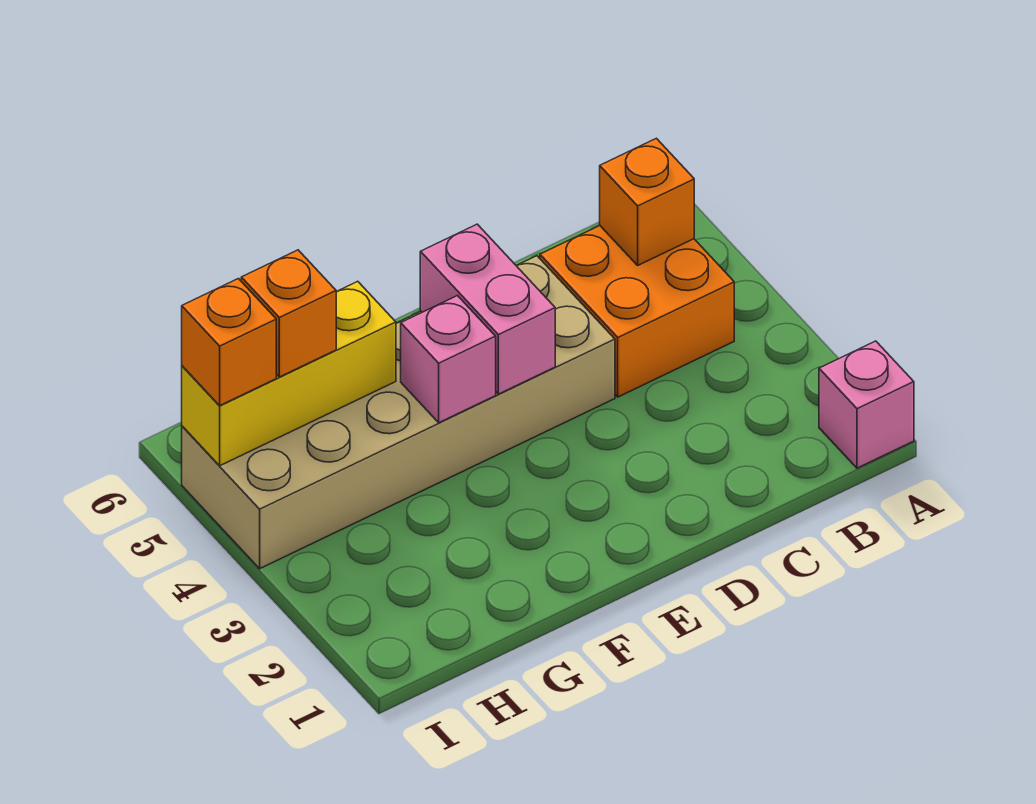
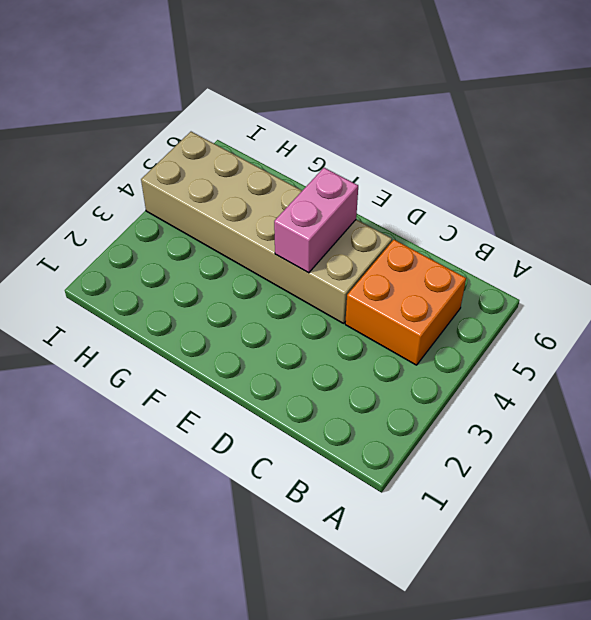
none -> pink brick A1 level 1
none -> orange brick B5 level 2

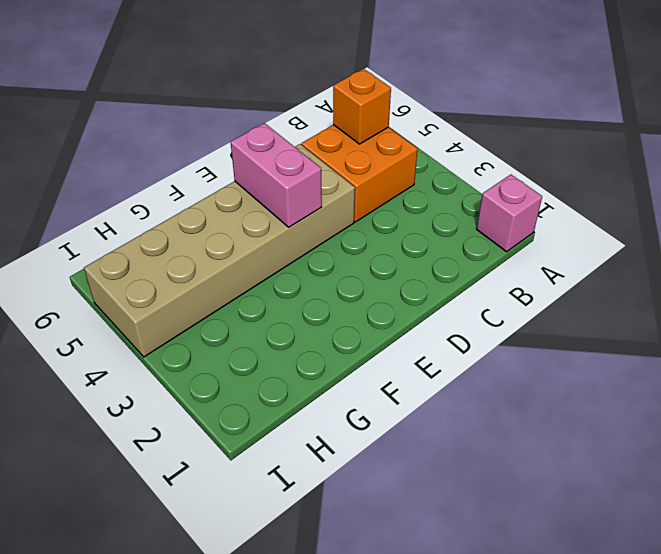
none -> pink brick F4 level 2
none -> yellow brick G5:I5 level 2

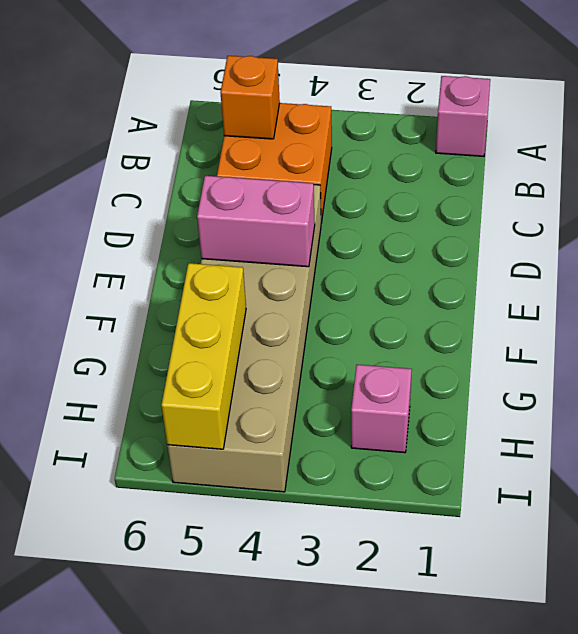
pink brick H2 level 1 -> pink brick F4 level 2
none -> orange brick H5 level 3
none -> orange brick I5 level 3

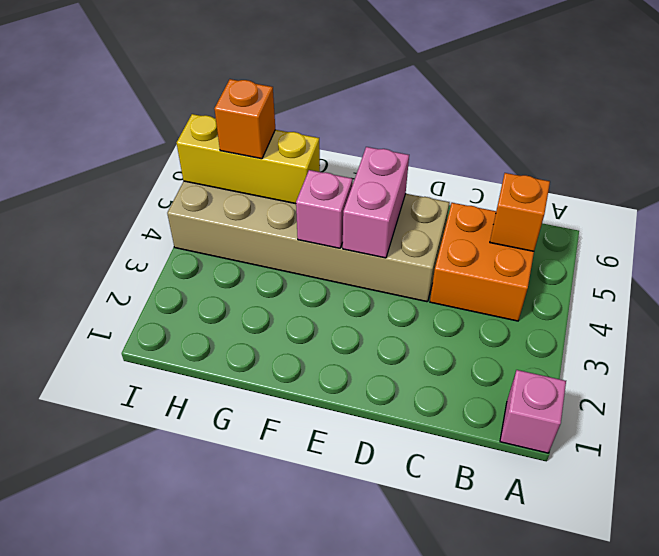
none -> orange brick I5 level 3

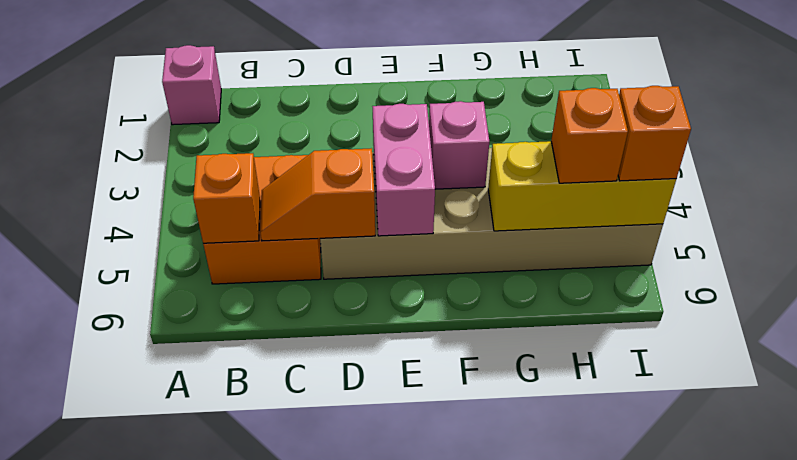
orange slope C5:D5 level 2 top D -> none

